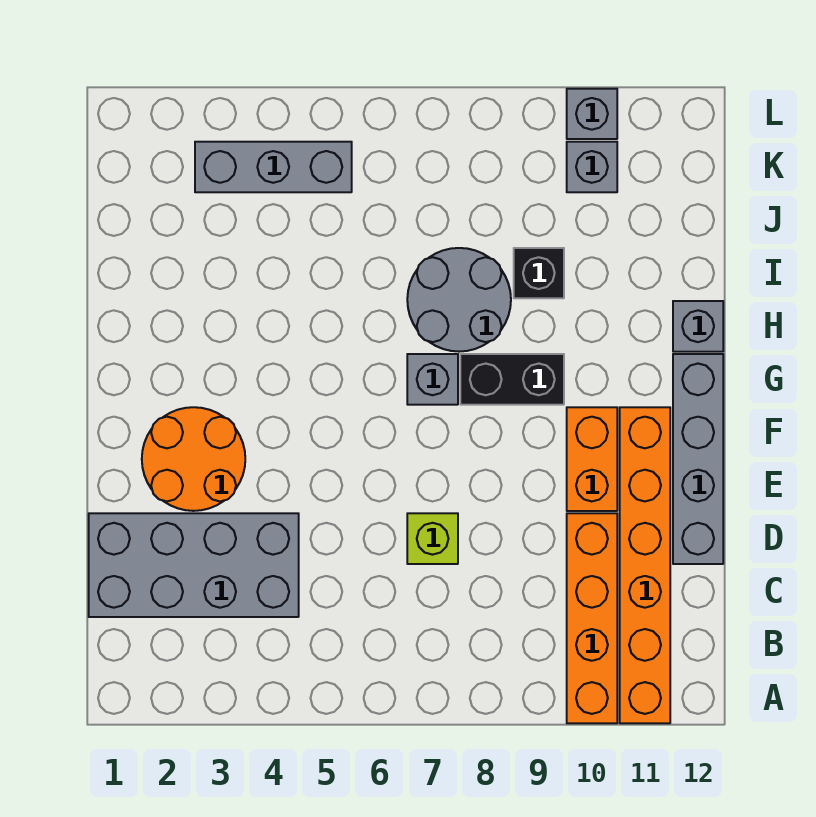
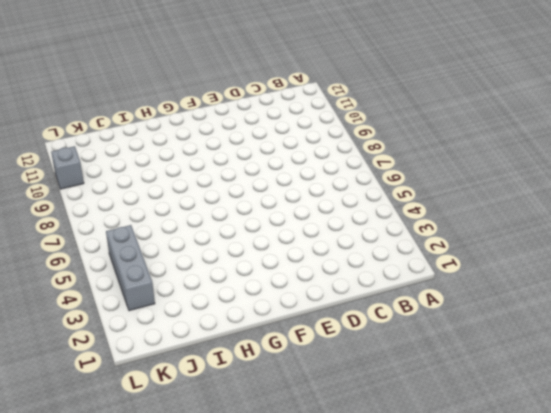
none -> orange brick A10:D10 level 1
none -> orange brick A11:F11 level 1
none -> grey brick C1:D4 level 1

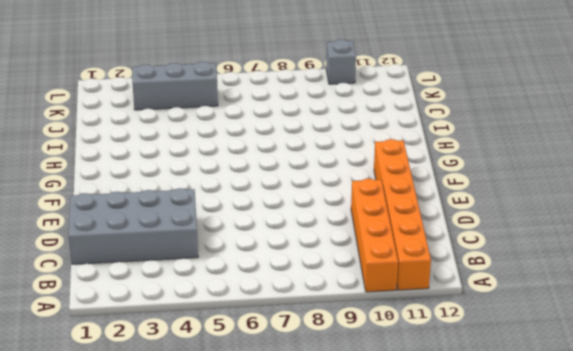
none -> lime brick D7 level 1
none -> grey brick D12:G12 level 1
none -> orange round brick E2:F3 level 1

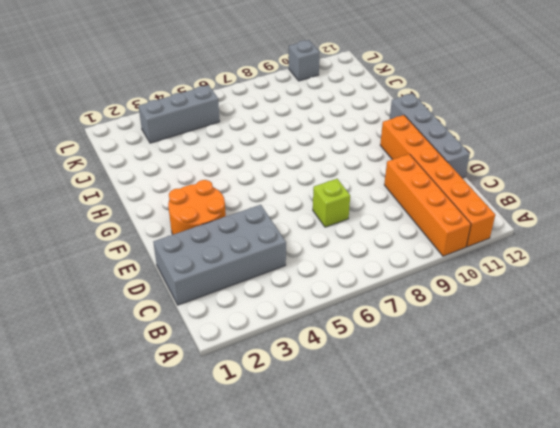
none -> orange brick E10:F10 level 1
none -> grey brick G7 level 1
none -> black brick G8:G9 level 1

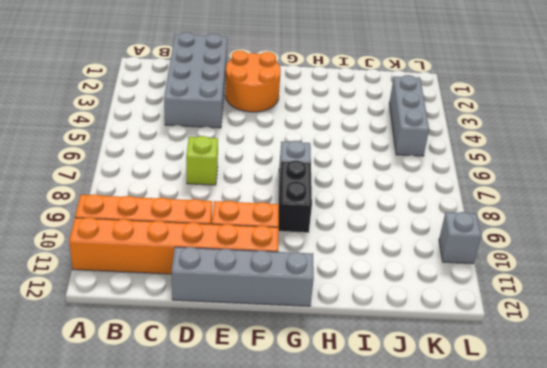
none -> grey round brick H7:I8 level 1
none -> grey brick H12 level 1
none -> black brick I9 level 1

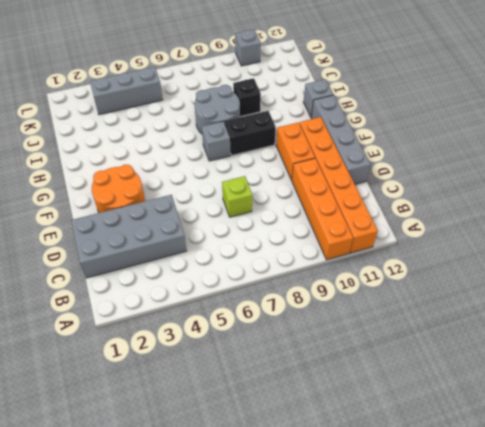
none -> grey brick K10 level 1

